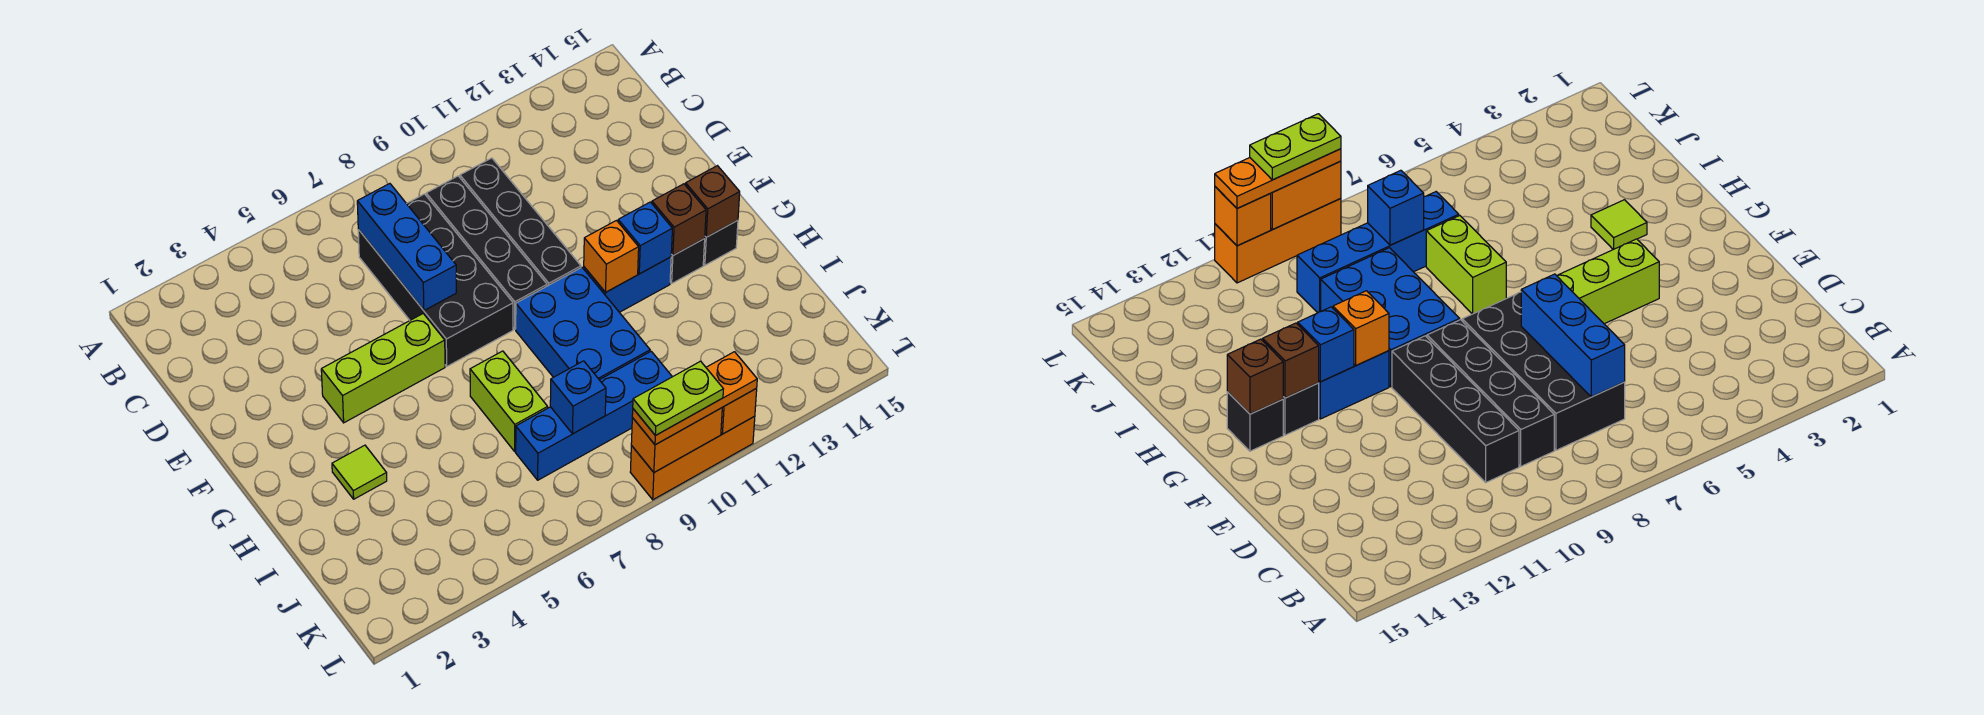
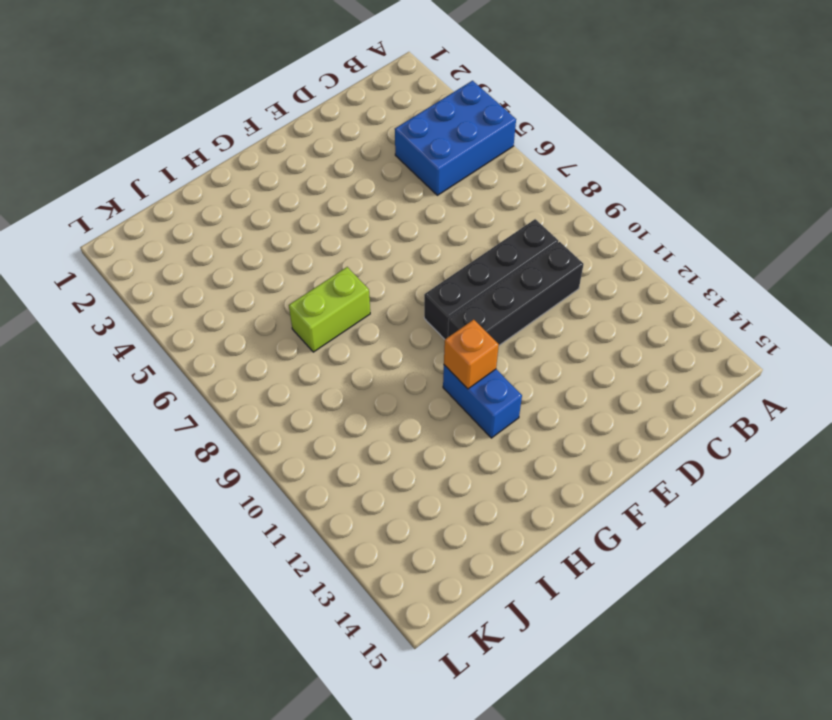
blue brick A4:C5 level 1 -> blue brick G9:I10 level 1
none -> black brick C7:F8 level 1
none -> lime brick F4:F6 level 1
none -> black brick G13 level 1

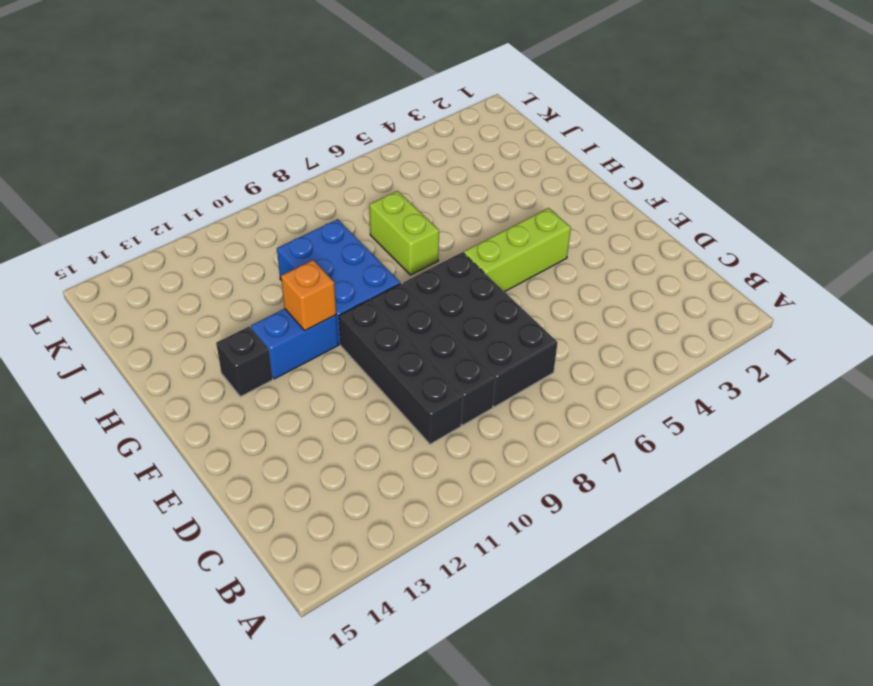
none -> black brick G14 level 1
none -> lime tile H3 level 1
none -> blue brick J7:J10 level 1

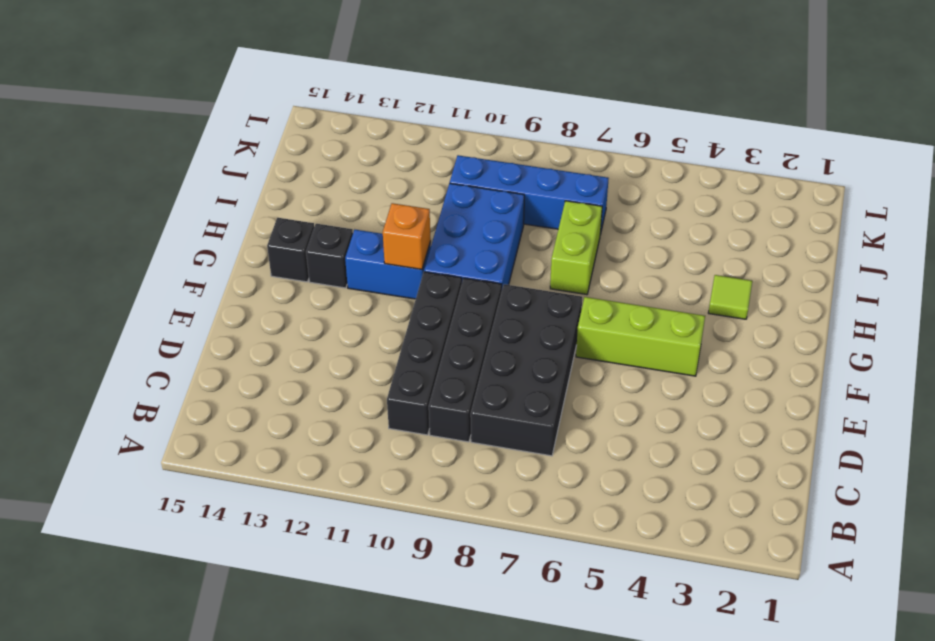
none -> orange brick L9:L11 level 1
none -> blue brick C7:E7 level 2
none -> blue brick G12 level 2

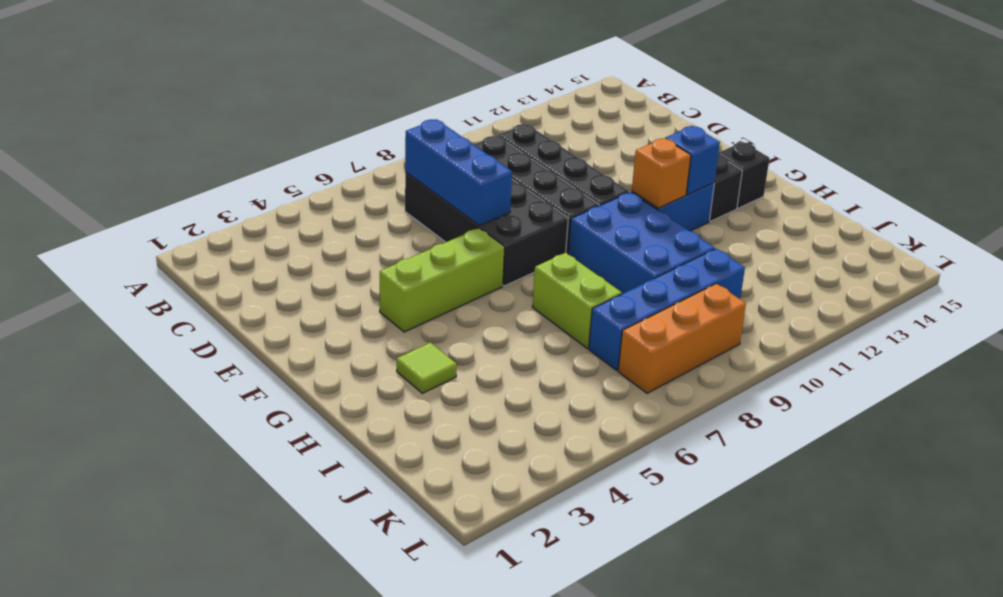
orange brick K7:K9 level 1 -> orange brick L9:L11 level 1
none -> brown brick G13 level 2
none -> brown brick G14 level 2
none -> blue brick J8 level 2

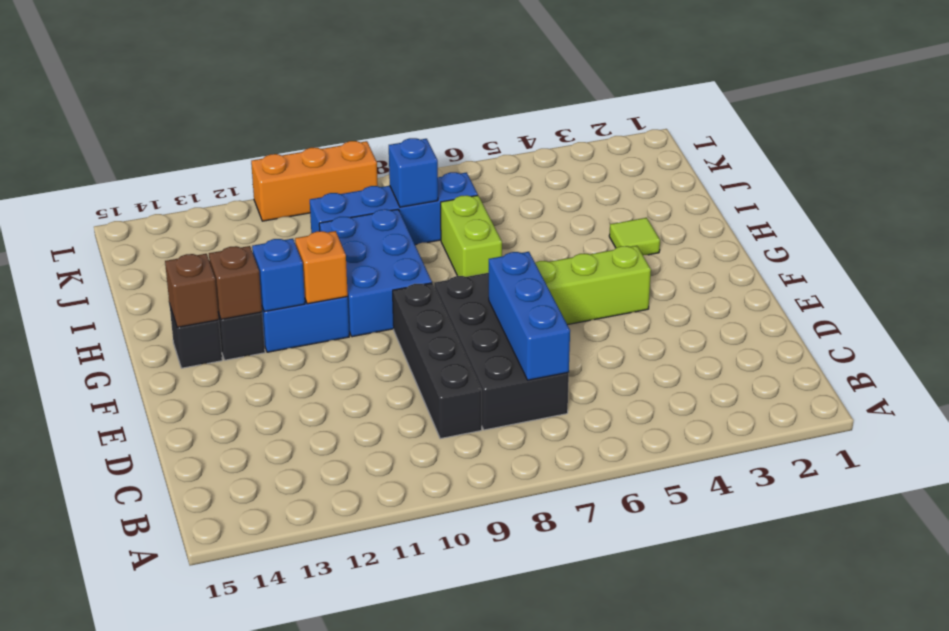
none -> black brick C10:F10 level 1
none -> orange brick L9:L10 level 2
none -> orange brick L11 level 2

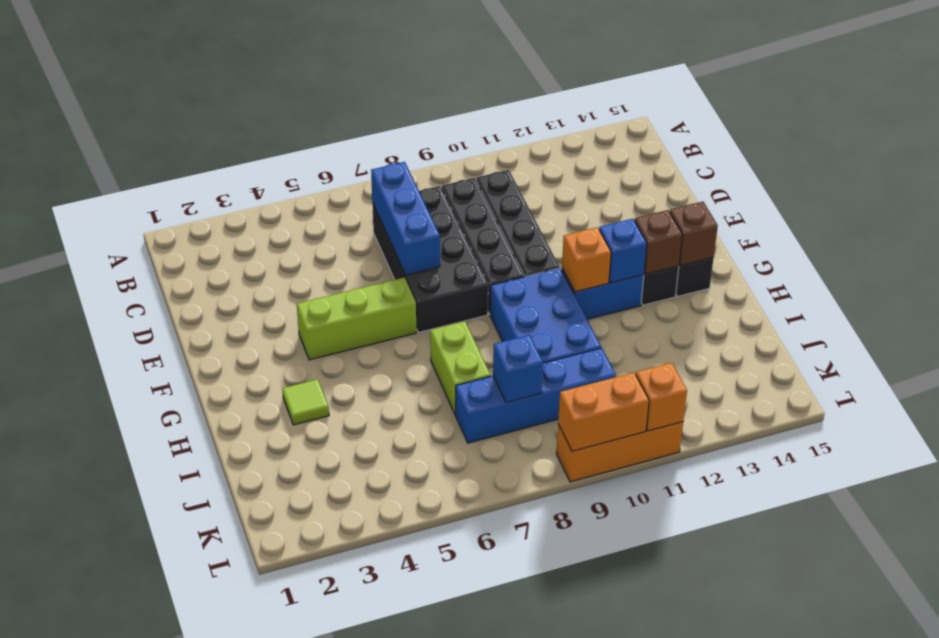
none -> orange plate L9:L11 level 3
none -> lime plate L9:L10 level 4

